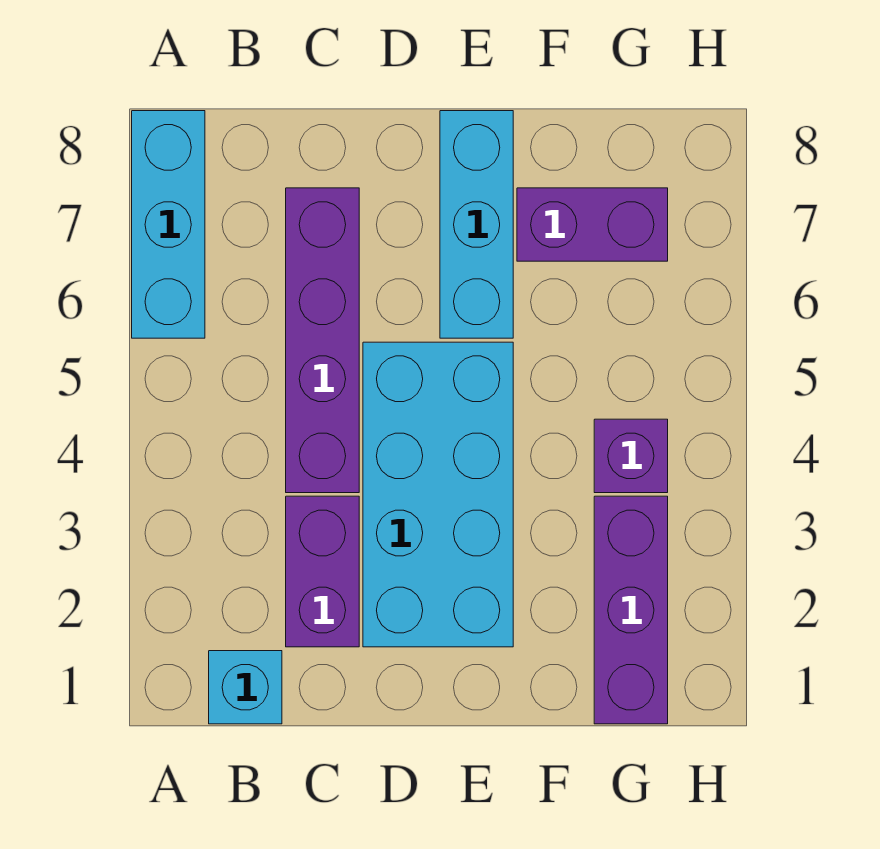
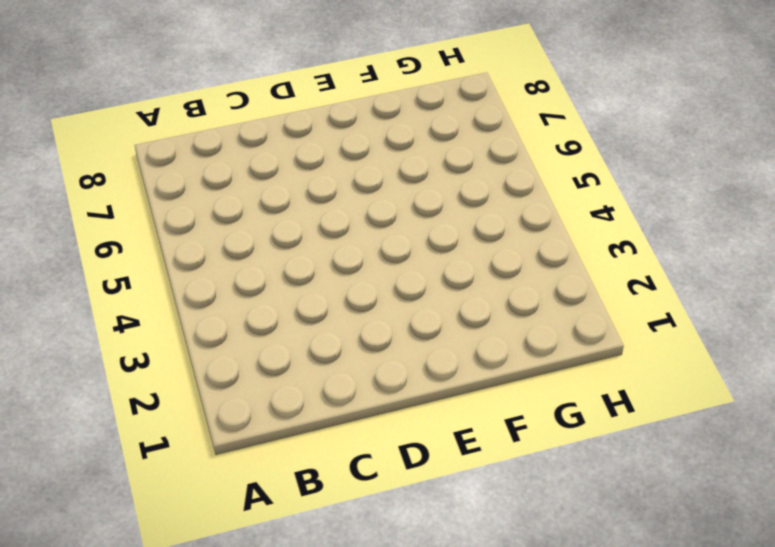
none -> cyan brick A6:A8 level 1
none -> cyan brick B1 level 1

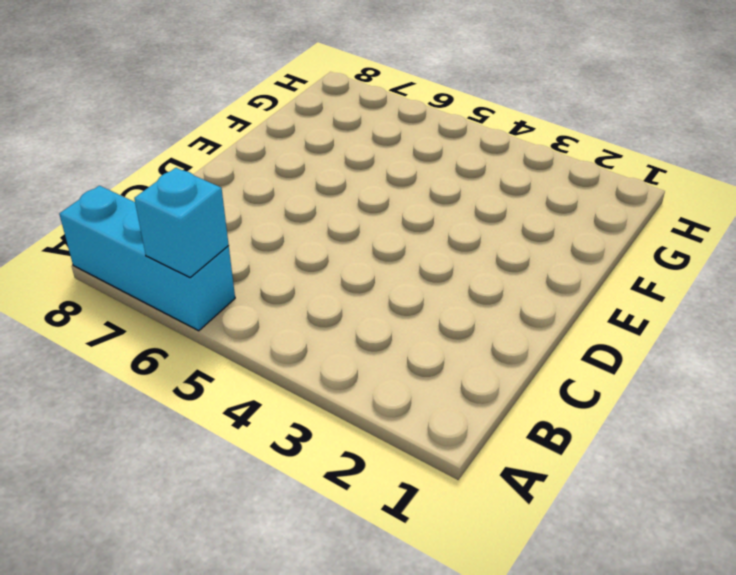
cyan brick A6 level 2 -> cyan brick B1 level 1
none -> purple brick C2:C3 level 1
none -> purple brick C4:C7 level 1

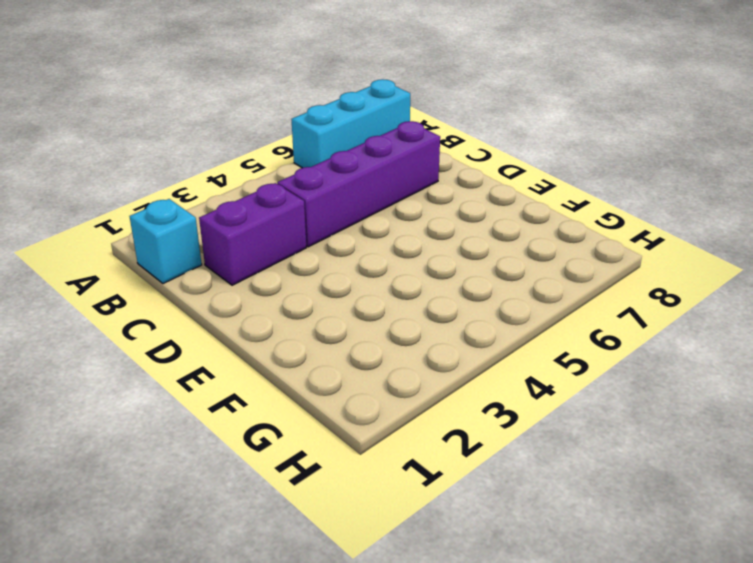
none -> cyan brick D2:E5 level 1
none -> cyan brick E6:E8 level 1

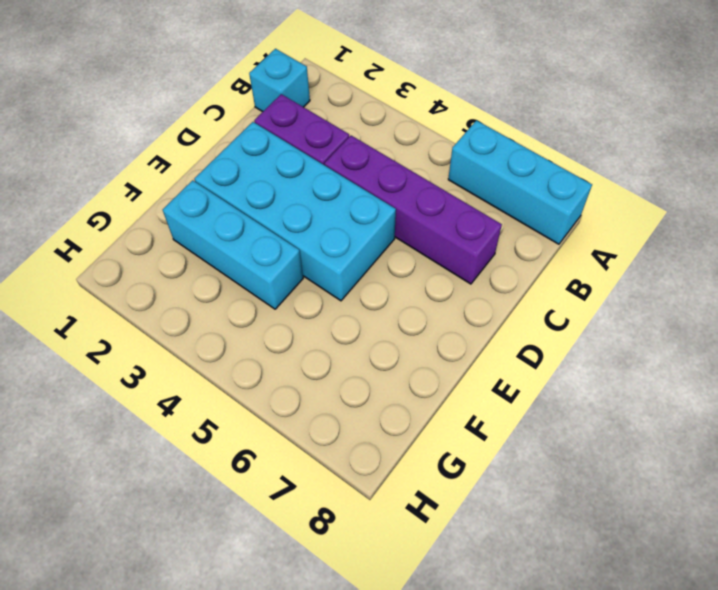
cyan brick F2:F4 level 1 -> cyan brick E6:E8 level 1
none -> purple brick F7:G7 level 1
none -> purple brick G1:G3 level 1

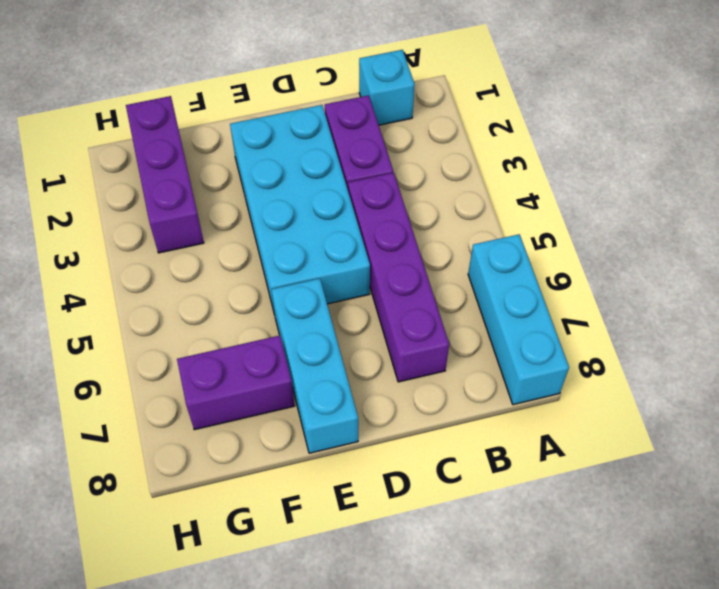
none -> purple brick G4 level 1

